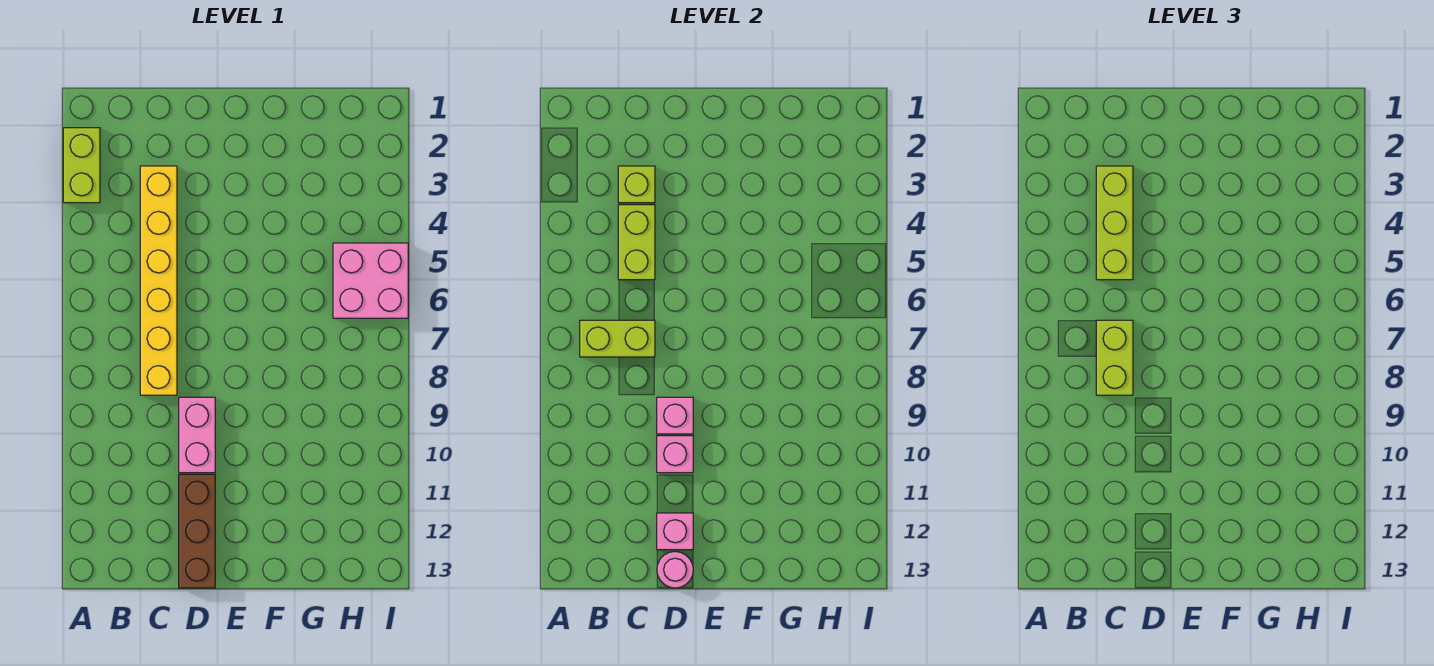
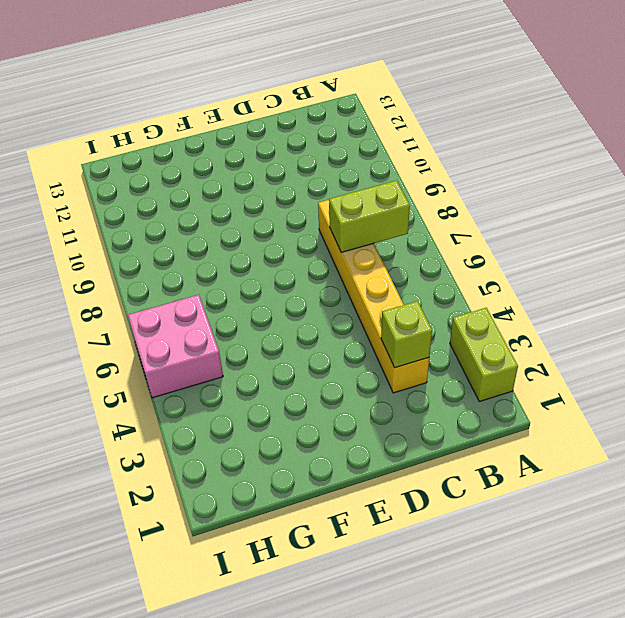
none -> pink brick D9:D10 level 1
none -> brown brick D11:D13 level 1
none -> lime brick C4:C5 level 2

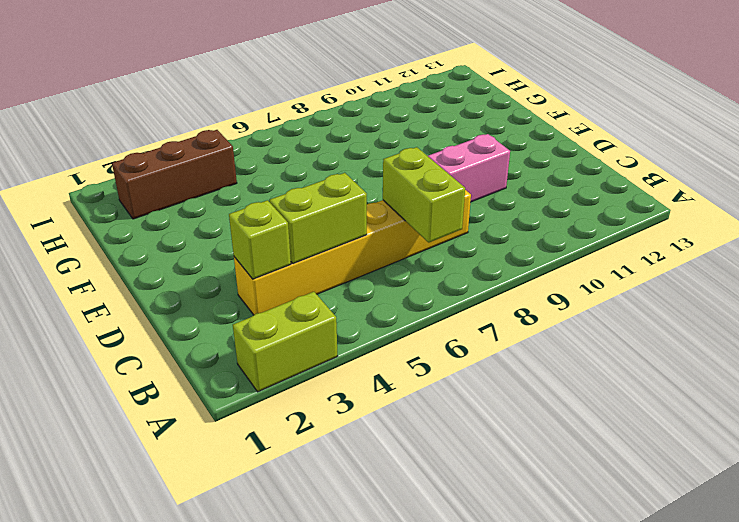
brown brick H2:H4 level 1 -> brown brick D11:D13 level 1
none -> pink brick H5:I6 level 1
none -> pink brick D9 level 2
none -> pink brick D10 level 2

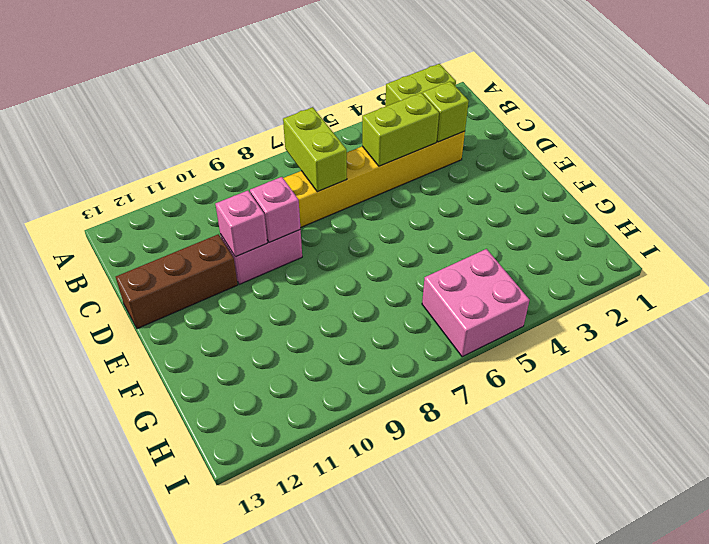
none -> pink brick D12 level 2
none -> pink round brick D13 level 2
none -> lime brick C3:C5 level 3

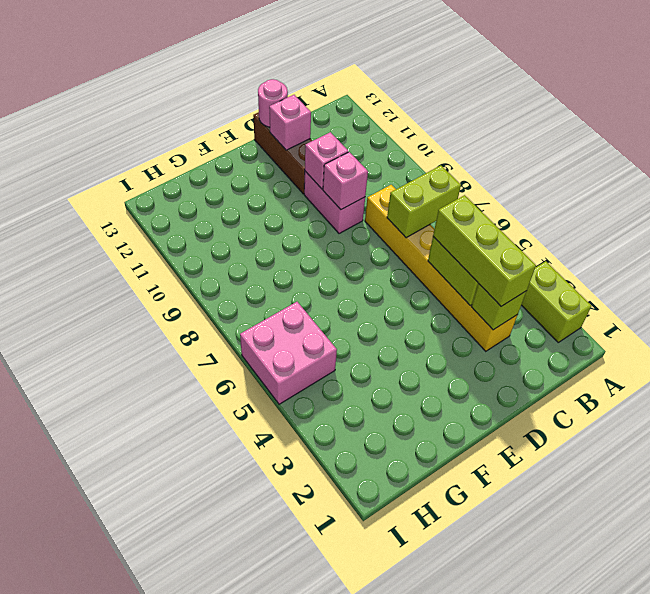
none -> lime brick C7:C8 level 3

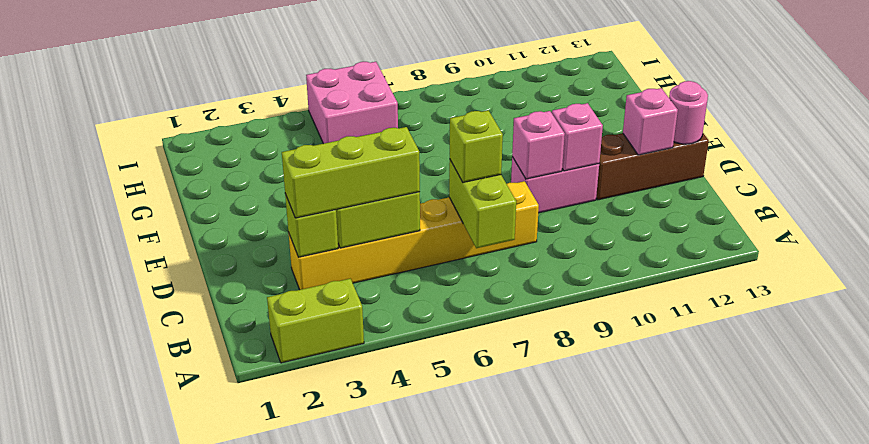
lime brick C7 level 3 -> lime brick C7:C8 level 3

